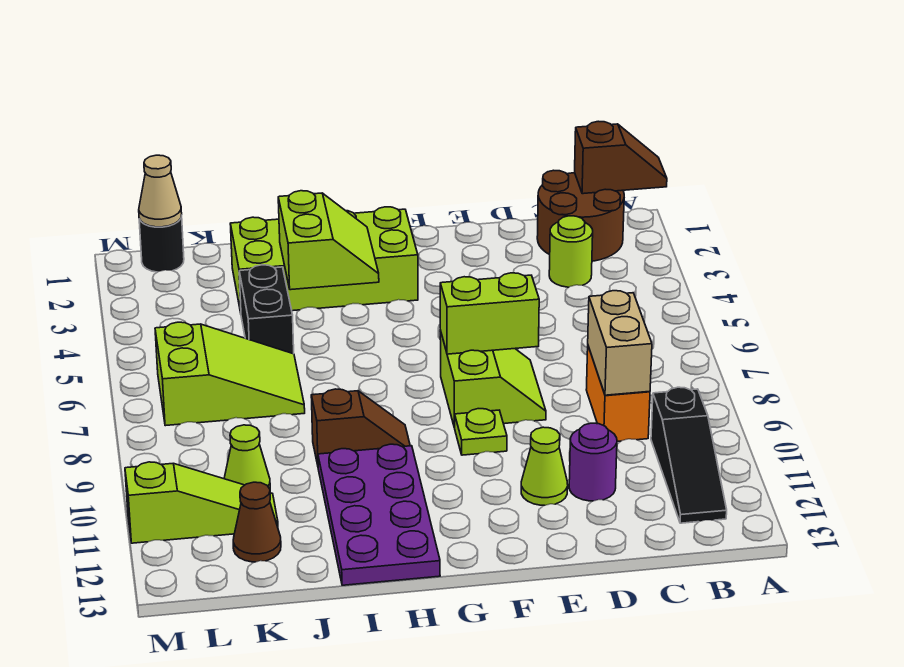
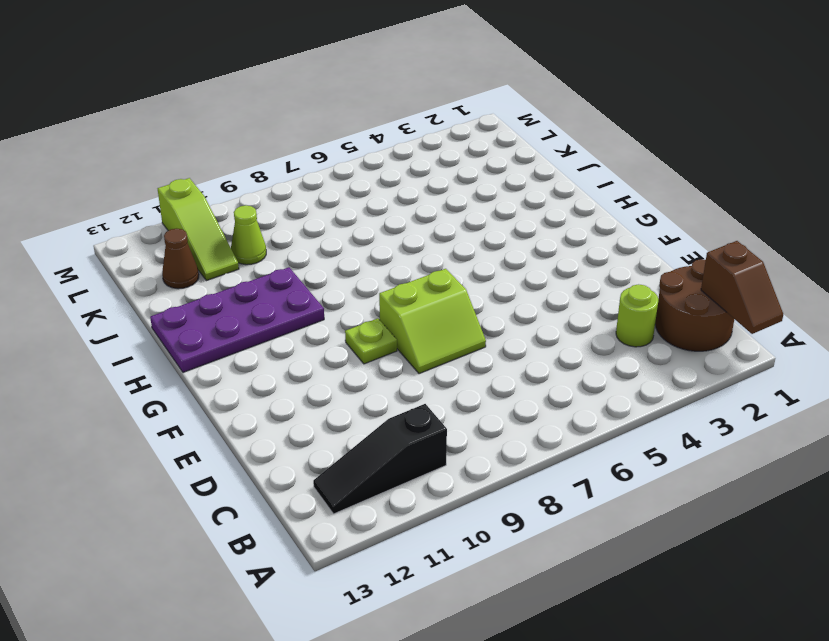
none -> orange brick C8:C9 level 1
none -> purple round brick D11 level 1
none -> lime cone E11 level 1

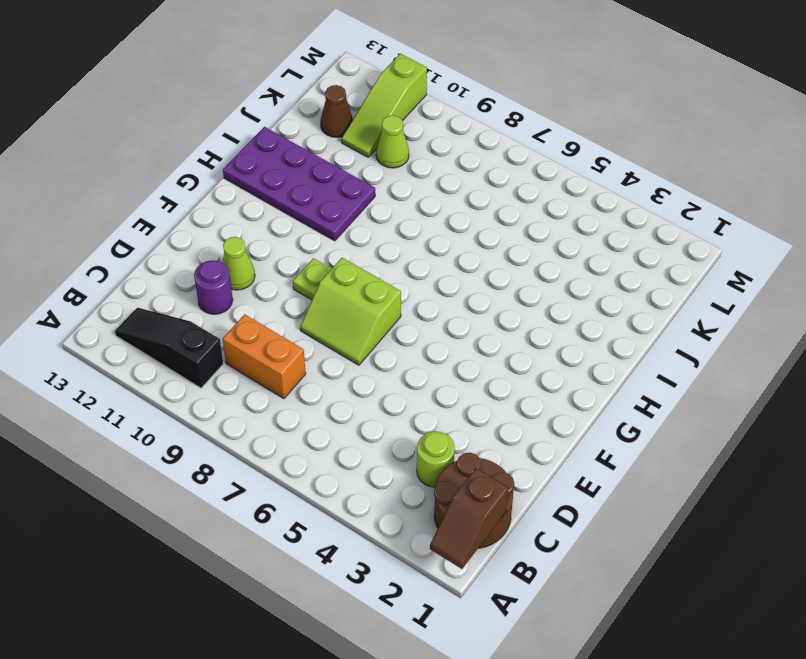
none -> lime brick G2:J3 level 1
none -> brown slope H9:I9 level 1 top I
none -> black brick J4:J5 level 1

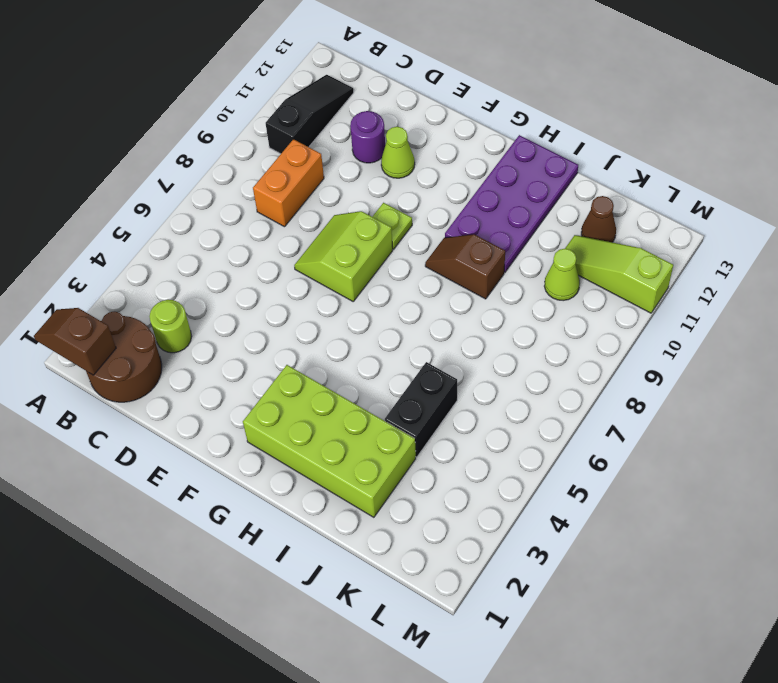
none -> lime slope J6:L7 level 1 top L
none -> black round brick L1 level 1
none -> tan brick C8:C9 level 2

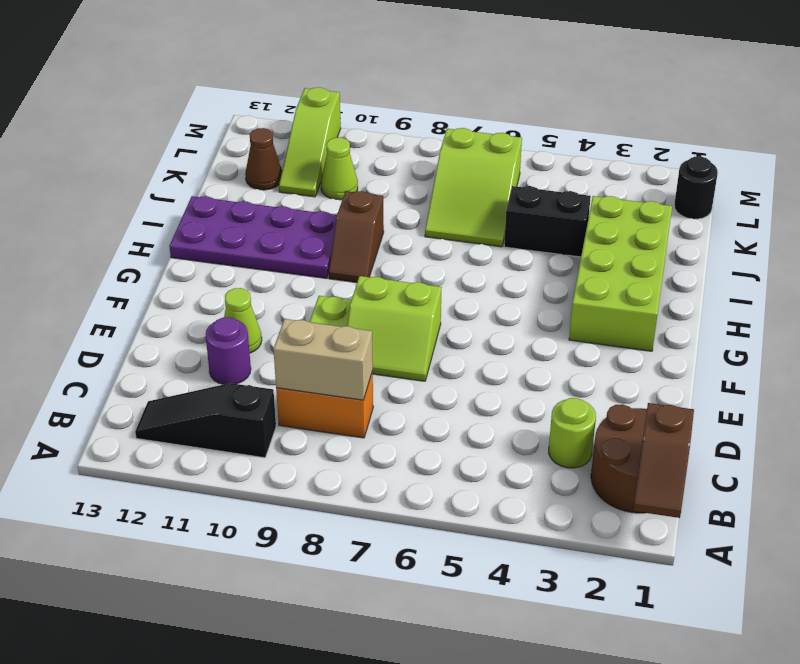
none -> lime brick E7:F7 level 2
none -> lime slope H3:I4 level 2 top I
none -> tan cone L1 level 2

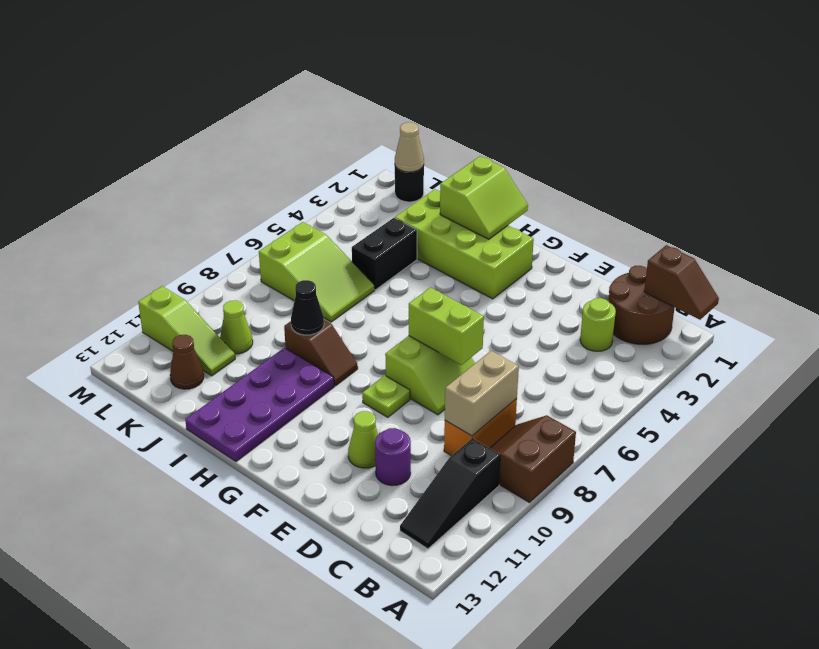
brown slope A8:B9 level 1 top A -> none
lime slope H1:I2 level 2 top I -> lime slope H3:I4 level 2 top I
black cone I9 level 2 -> none

